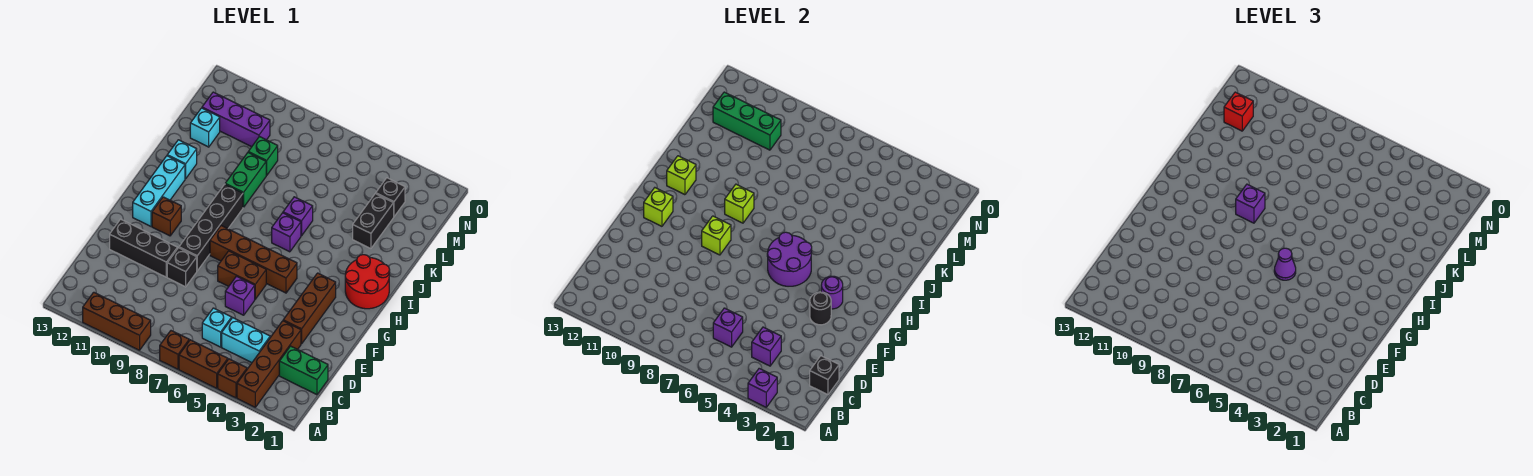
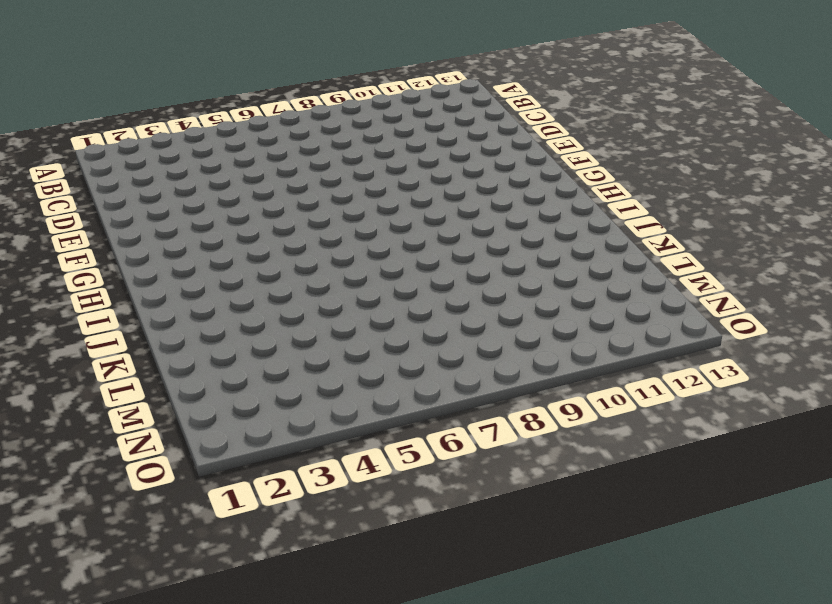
none -> brown brick A3:D3 level 1
none -> brown brick A4 level 1
none -> brown brick A5:A6 level 1
none -> brown brick A7 level 1

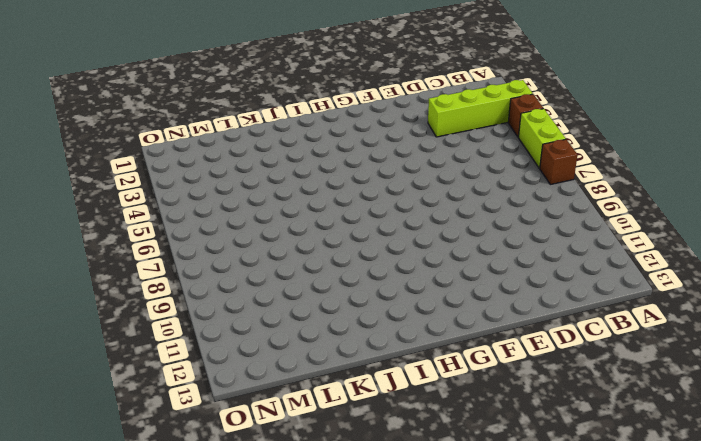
lime brick A3:D3 level 1 -> brown brick A3:D3 level 1
lime brick A5:A6 level 1 -> brown brick A5:A6 level 1
none -> brown brick A9:A11 level 1
none -> green brick C1:C2 level 1
none -> cyan brick C4:C5 level 1
none -> cyan brick C6 level 1

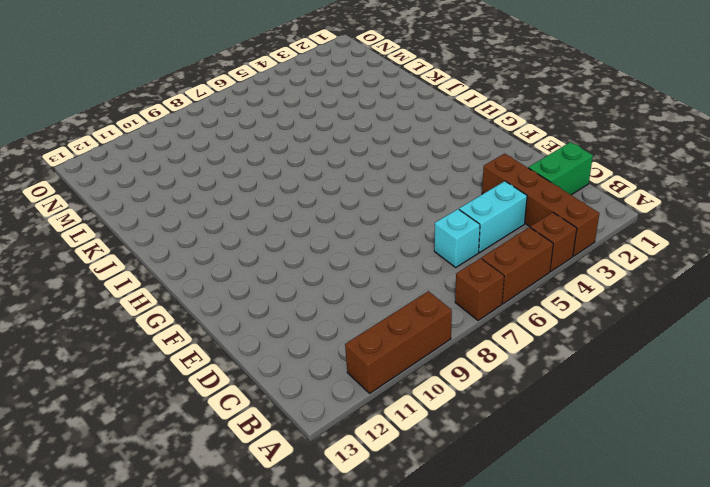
none -> brown brick E3:G3 level 1
none -> purple brick E6 level 1
none -> black brick E9 level 1
none -> black brick E10:E12 level 1

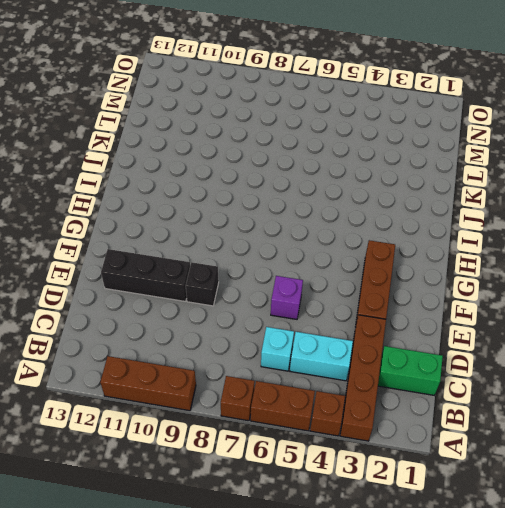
none -> brown brick F6:F7 level 1
none -> black brick F9:I9 level 1
none -> brown brick G5:G8 level 1
none -> brown brick G11 level 1

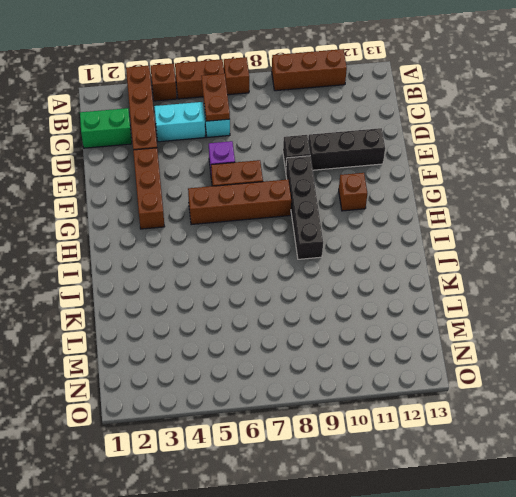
brown plate B6:C6 level 2 -> purple brick C6 level 2
none -> cyan brick G12:I12 level 1
none -> red round brick H1:I2 level 1
none -> purple brick I6 level 1
none -> purple brick J6 level 1

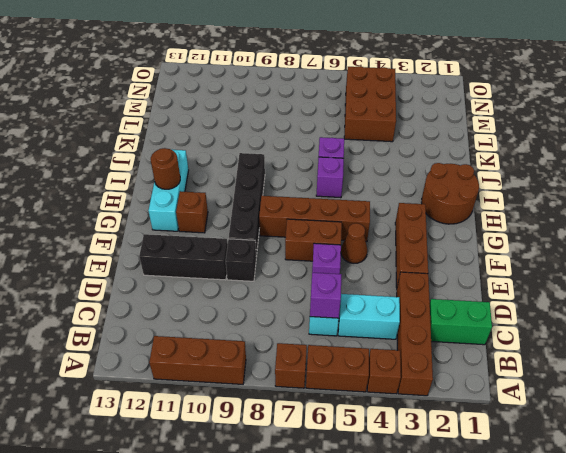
brown cone F5 level 1 -> none
brown round brick H1:I2 level 1 -> red round brick H1:I2 level 1
brown round brick H12 level 2 -> none
brown brick L4:N5 level 1 -> none
none -> green brick J9:K9 level 1
none -> cyan brick J12 level 1
none -> black brick K3:L3 level 1
none -> green brick L9 level 1

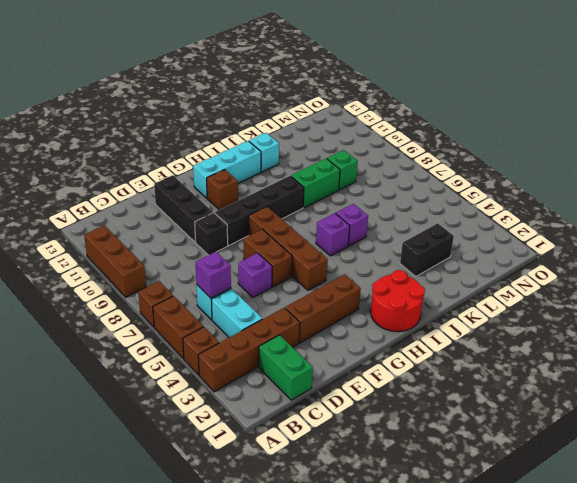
none -> cyan brick L12 level 1
none -> black brick M3 level 1
none -> purple brick M10:M12 level 1
none -> purple brick A3 level 2

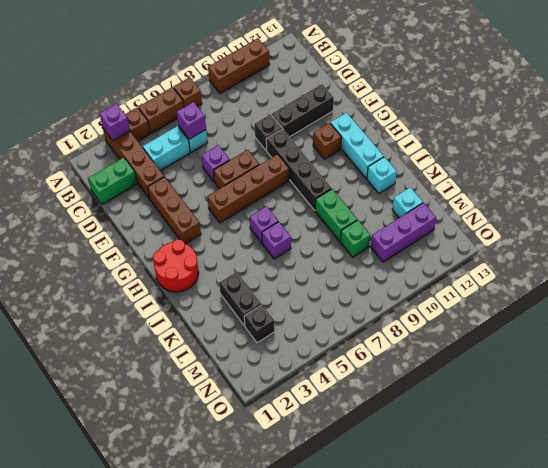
none -> black brick C1 level 2
none -> purple brick C4 level 2
none -> black round brick F3 level 2
none -> purple round brick G3 level 2

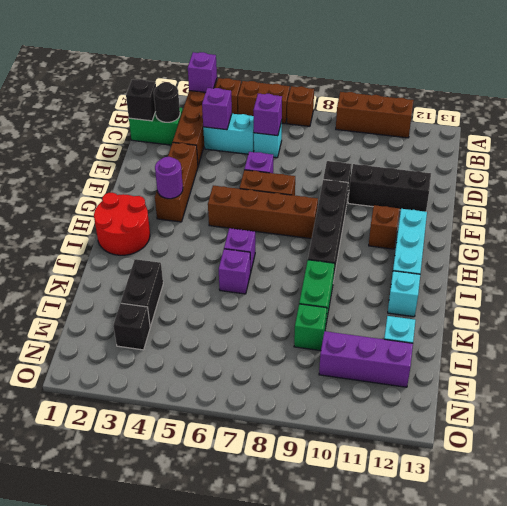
black round brick C2 level 2 -> black round brick F3 level 2
none -> purple round brick G5:H6 level 2
none -> lime brick G9 level 2
none -> lime brick G12 level 2
none -> lime brick I9 level 2

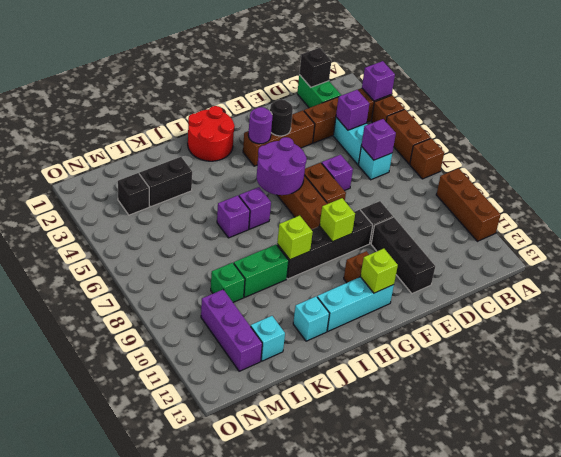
none -> lime brick I12 level 2
none -> green brick M10:M12 level 2
none -> purple cone G6 level 3
none -> purple brick I9 level 3

